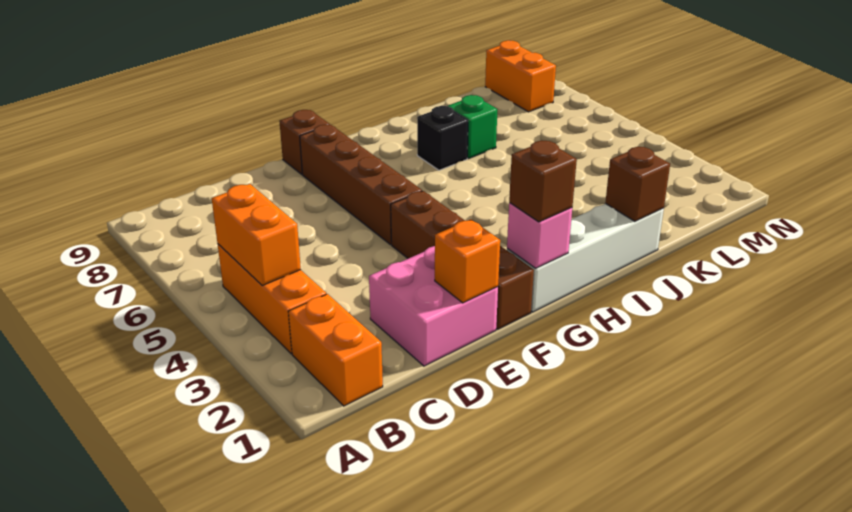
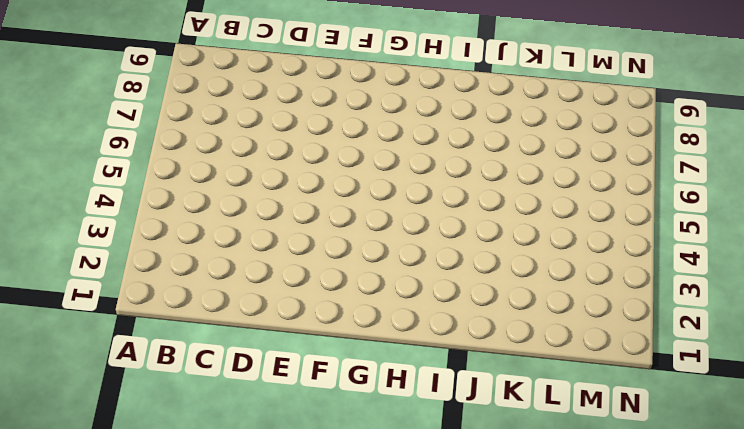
none -> orange brick B1:B2 level 1
none -> orange brick B3:B5 level 1
none -> pink brick D1:E2 level 1

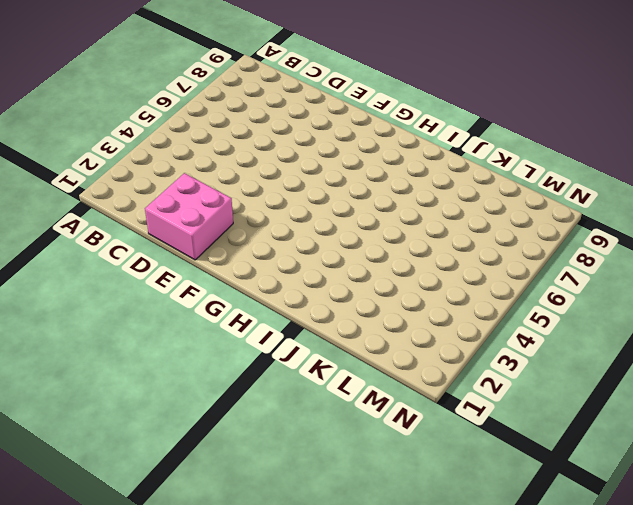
none -> orange brick B1:B2 level 1
none -> orange brick B3:B5 level 1
none -> brown brick F1:F4 level 1

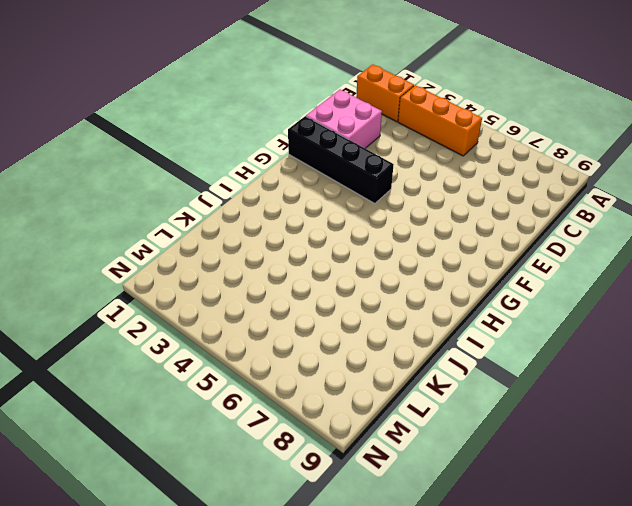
black brick F1:F4 level 1 -> brown brick F1:F4 level 1
none -> brown brick F5:F8 level 1
none -> brown brick F9 level 1
none -> white brick G1:J1 level 1

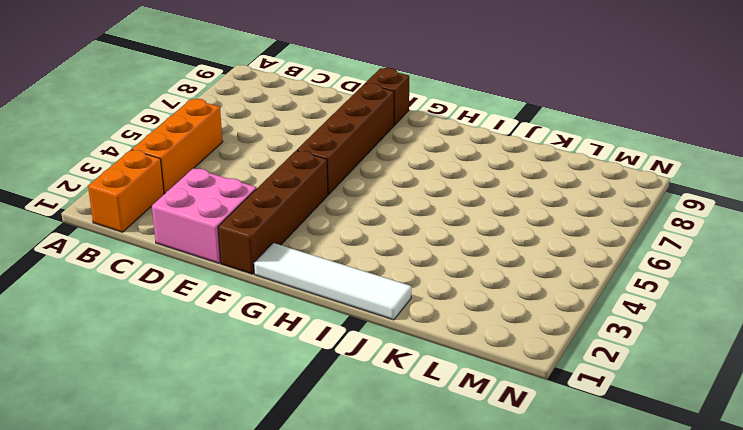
white tile G1:J1 level 1 -> white brick G1:J1 level 1
none -> black brick I7 level 1
none -> green brick J7 level 1
none -> orange brick M8:M9 level 1

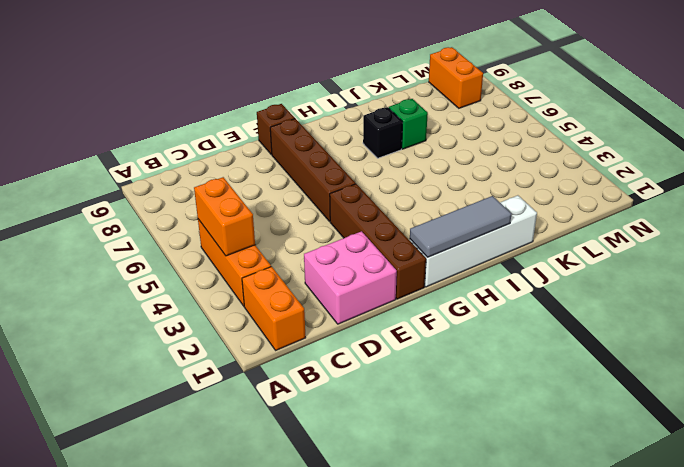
grey tile G1:I1 level 2 -> pink brick G1 level 2
none -> orange brick E1 level 2
none -> brown brick J1 level 2
none -> brown brick G1 level 3

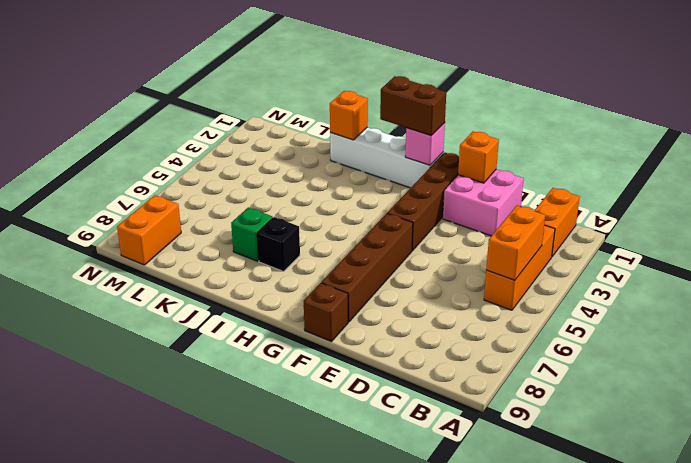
brown brick G1:H1 level 3 -> brown brick G1 level 3
orange brick J1 level 2 -> brown brick J1 level 2

